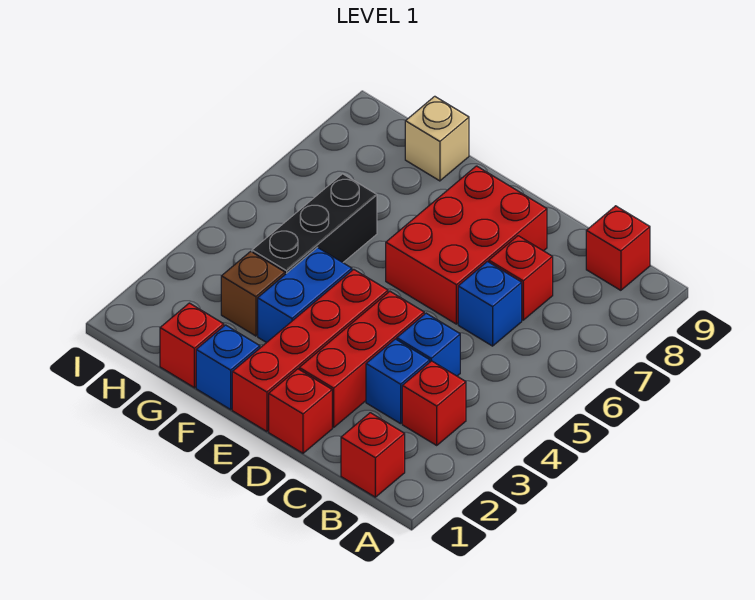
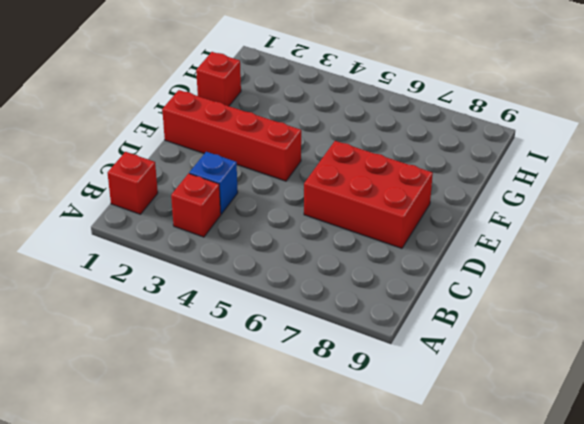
none -> red brick B9 level 1
none -> blue brick C4 level 1
none -> blue brick C6 level 1

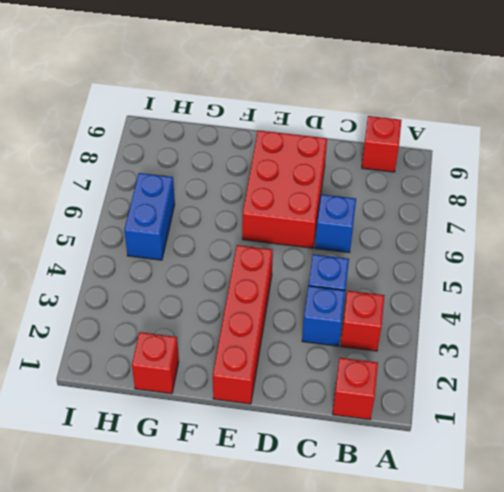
blue brick H5:H6 level 1 -> blue brick F3:F4 level 1
none -> red brick C7 level 1
none -> red brick D1 level 1
none -> red brick D2:D4 level 1

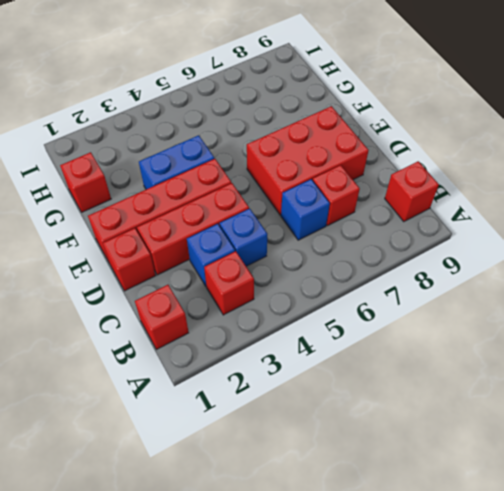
none -> blue brick F1 level 1
none -> brown brick G3 level 1
none -> black brick G4:G6 level 1

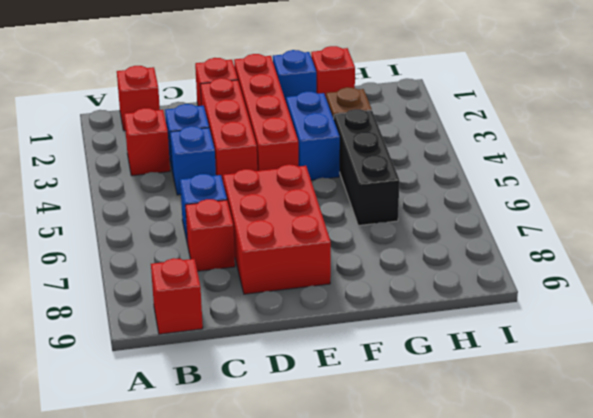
none -> tan brick G9 level 1

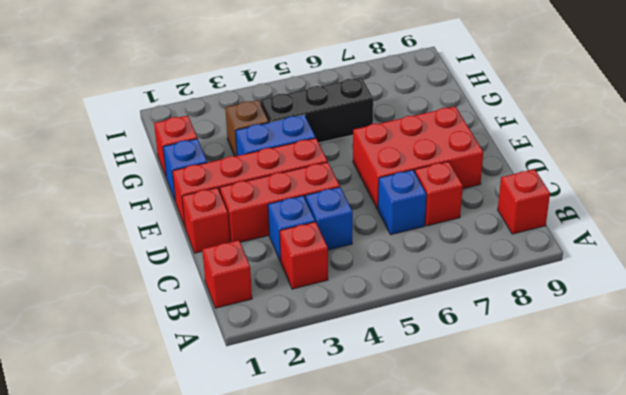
none -> tan brick G9 level 1

